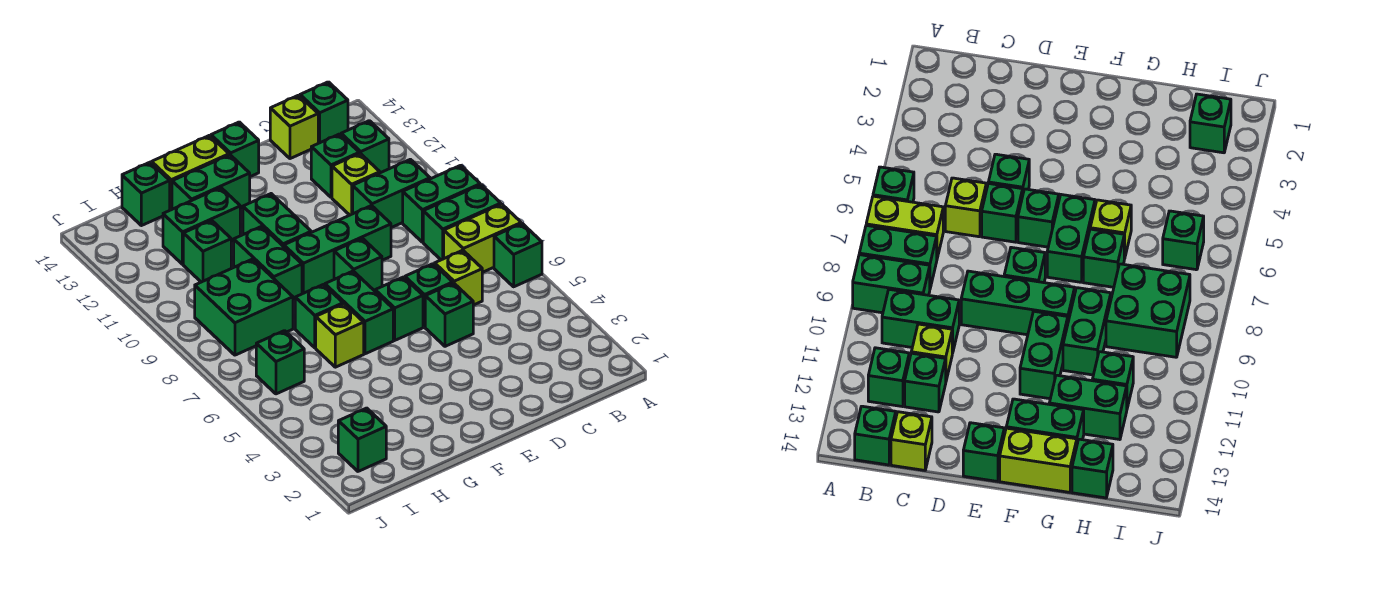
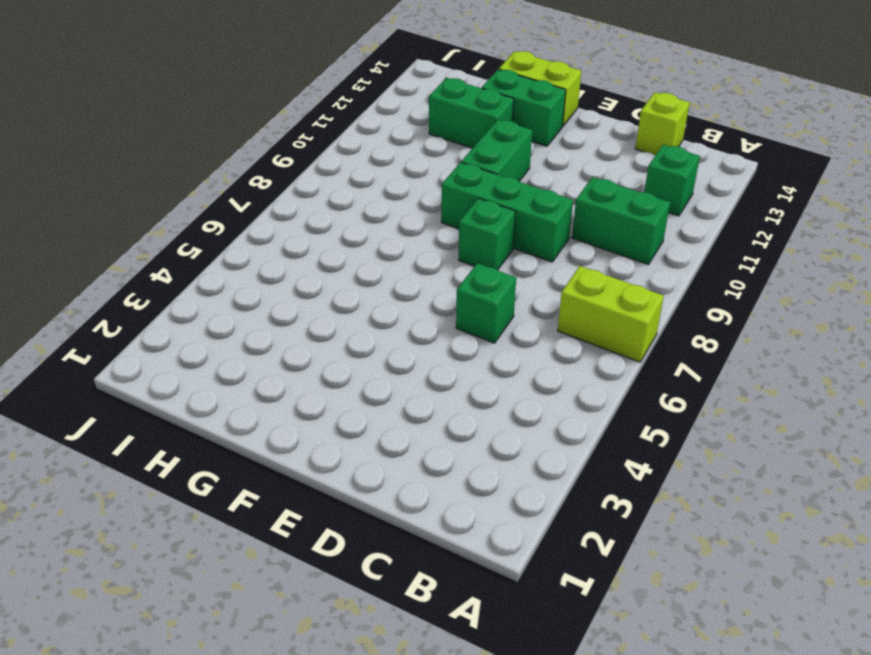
none -> green brick A6 level 1
none -> green brick A8:B8 level 1
none -> green brick A9:B9 level 1
none -> green brick B14 level 1

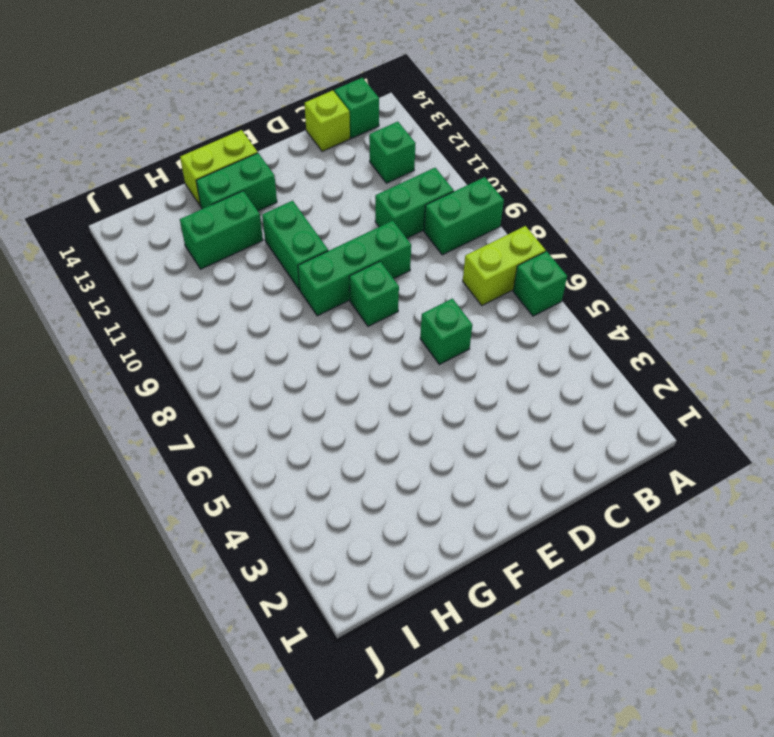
none -> green brick A8:B8 level 1
none -> lime brick C6 level 1
none -> lime brick C11 level 1
none -> green brick C12 level 1

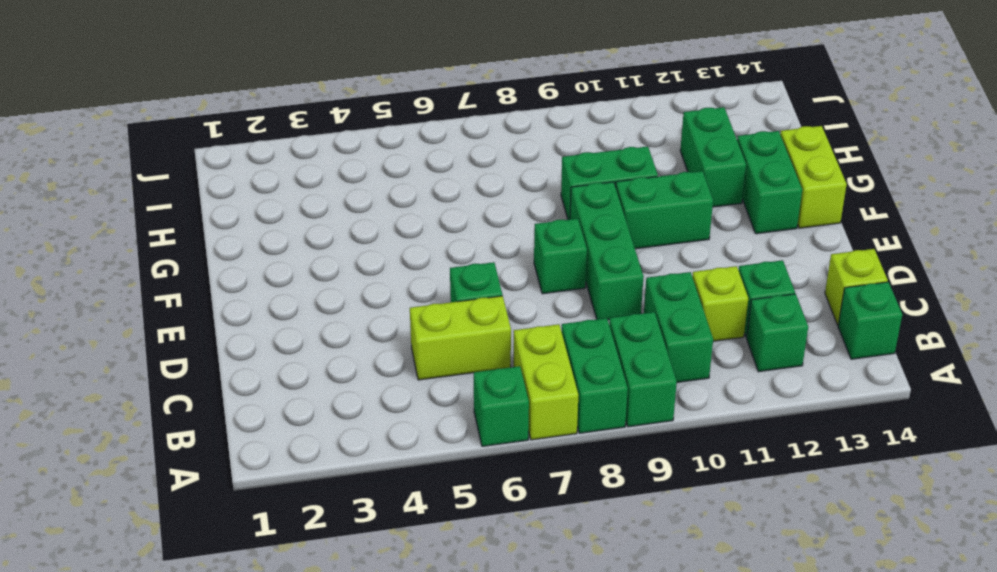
lime brick C5:C6 level 1 -> lime brick C6 level 1
none -> green brick D5 level 1
none -> green brick E6 level 1
none -> green brick E14 level 1
none -> green brick F6:F7 level 1

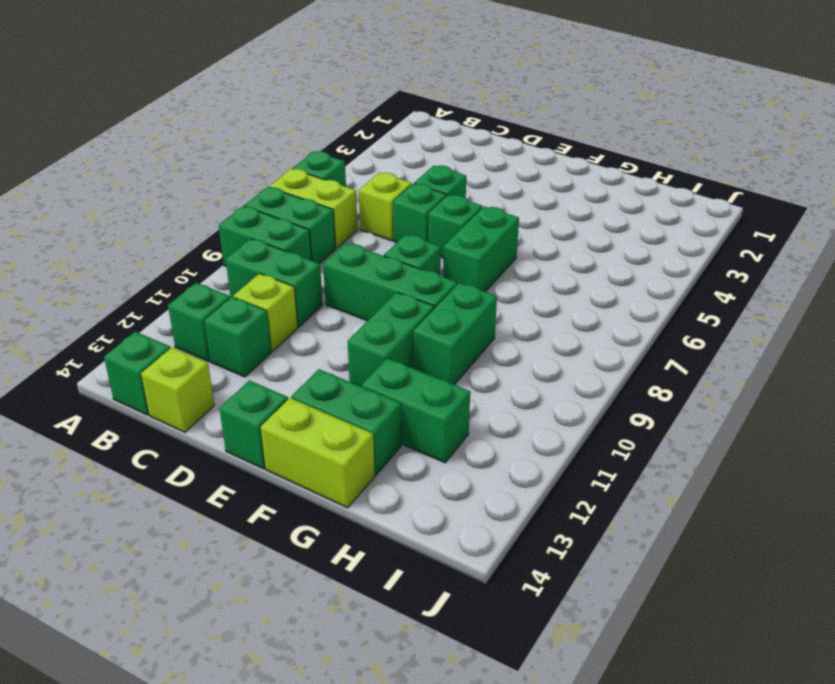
none -> lime brick G6 level 1
none -> green brick G7 level 1
none -> green brick H8:I9 level 1
none -> green brick H11 level 1

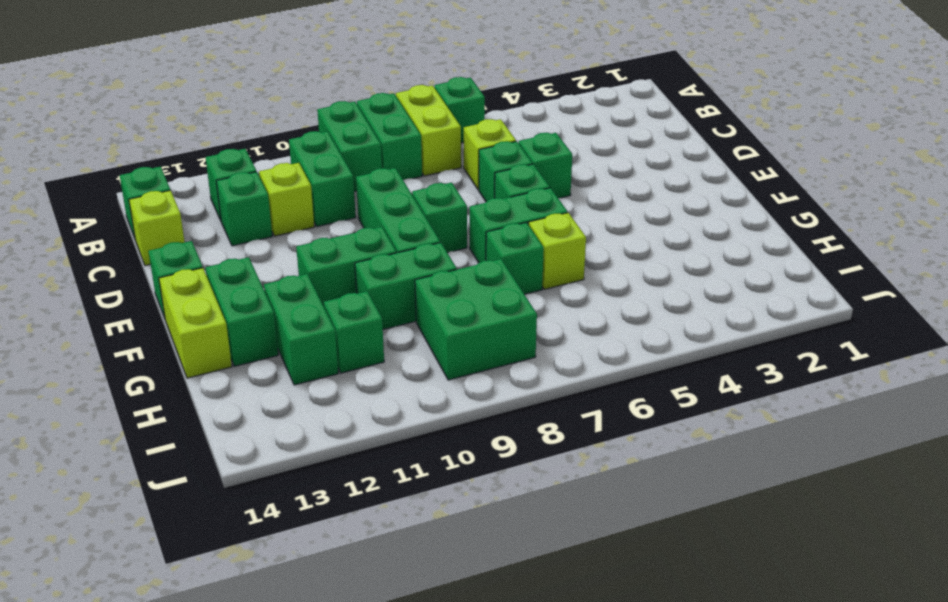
none -> green brick H14 level 1
none -> green brick I2 level 1
none -> green brick I6 level 1

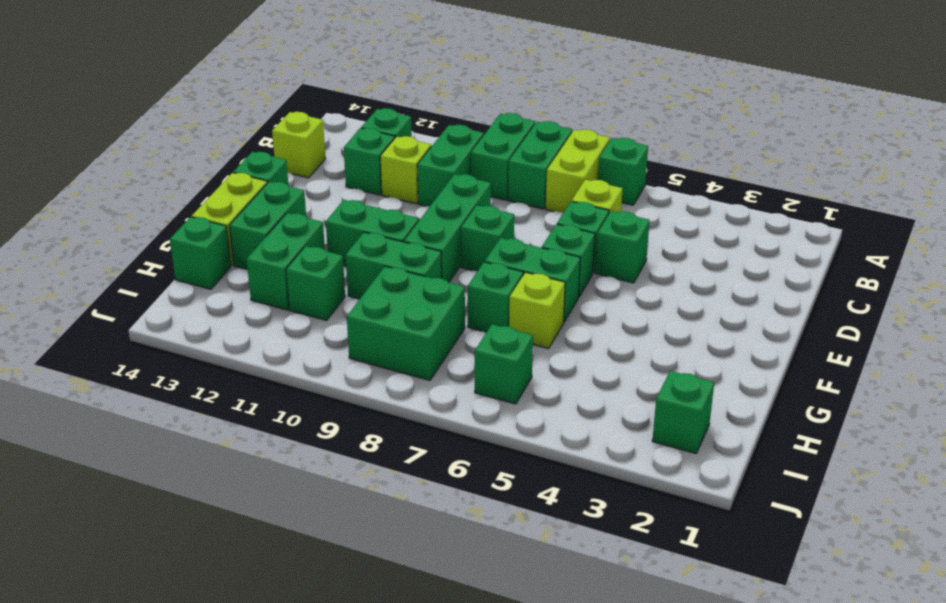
none -> green brick B14 level 1

